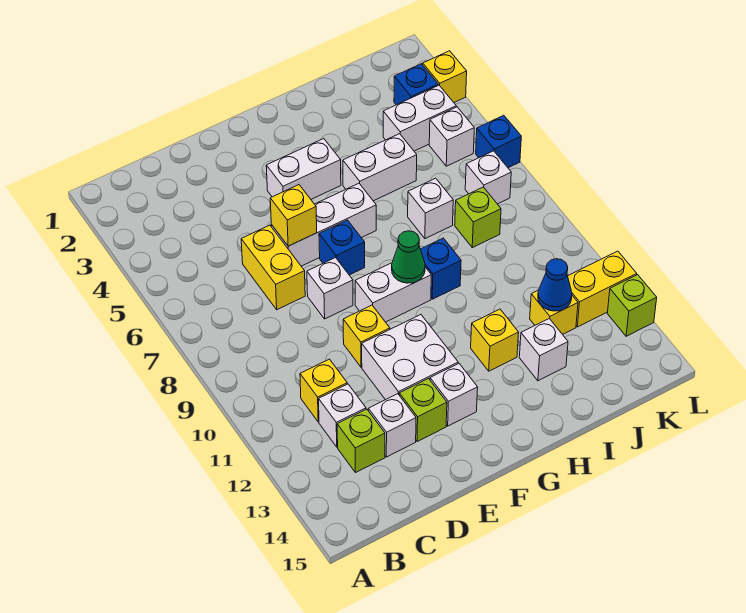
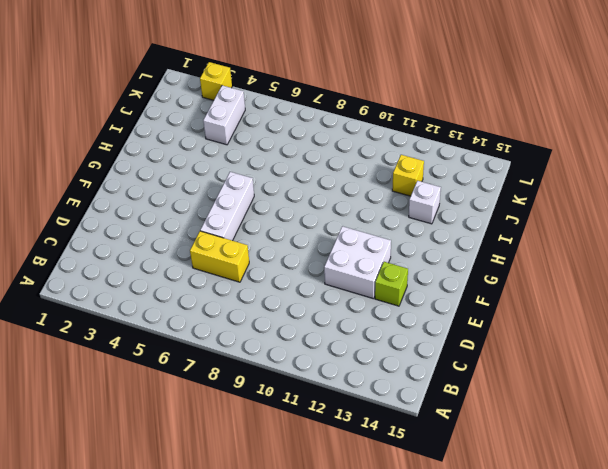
none -> yellow brick C11 level 1
none -> white brick C12 level 1
none -> lime brick C13 level 1
none -> white brick D13 level 1

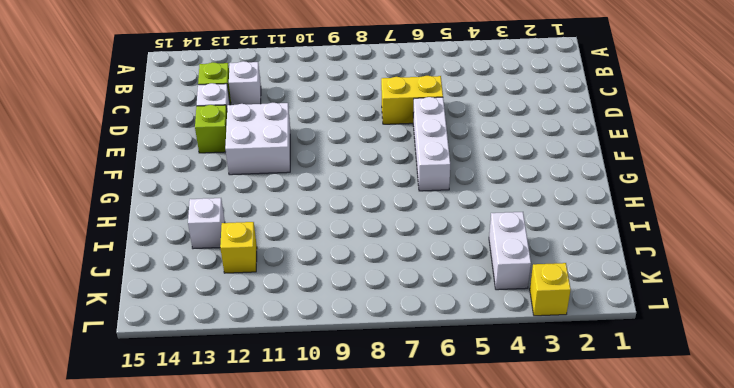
none -> yellow brick C11 level 1
none -> white brick E8 level 1
none -> yellow brick E10 level 1
none -> white brick F4:G4 level 1

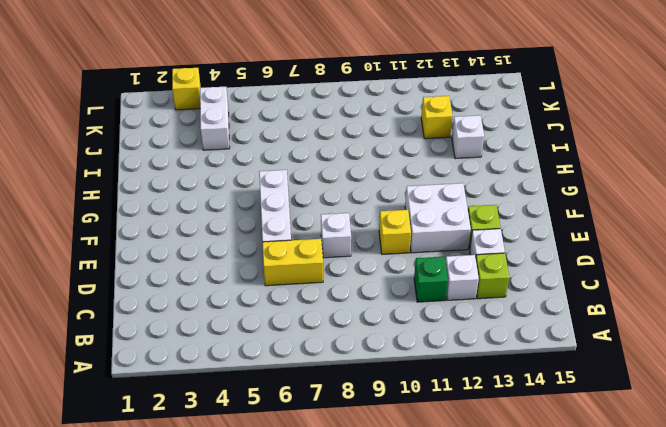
green brick C11 level 1 -> yellow brick C11 level 1
none -> white brick F4:G4 level 1
none -> blue brick F7 level 1
none -> white brick F9:G9 level 1
none -> white brick F13 level 1

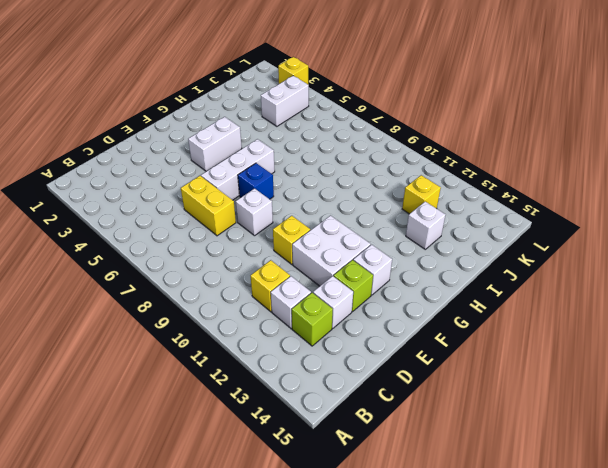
none -> white brick F9:G9 level 1
none -> white brick H5:I5 level 1
none -> blue brick H9 level 1
none -> yellow brick H12 level 1

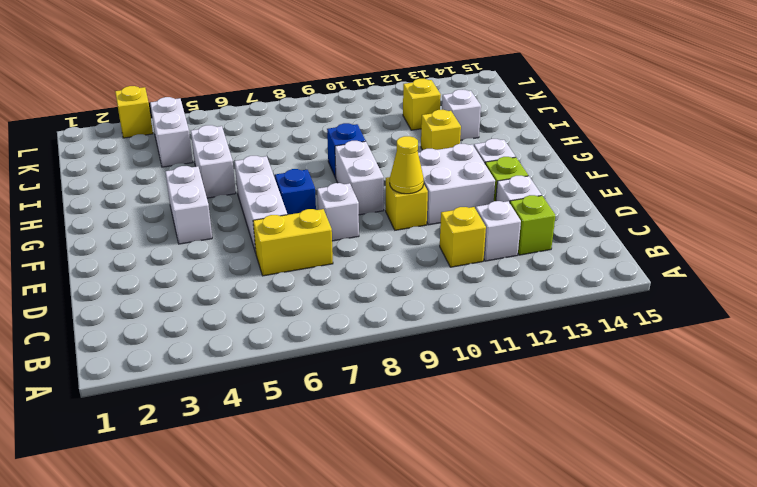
yellow cone E10 level 2 -> none
none -> white brick I7 level 1
none -> lime brick J8 level 1
none -> blue brick K3 level 1
none -> white brick K5 level 1

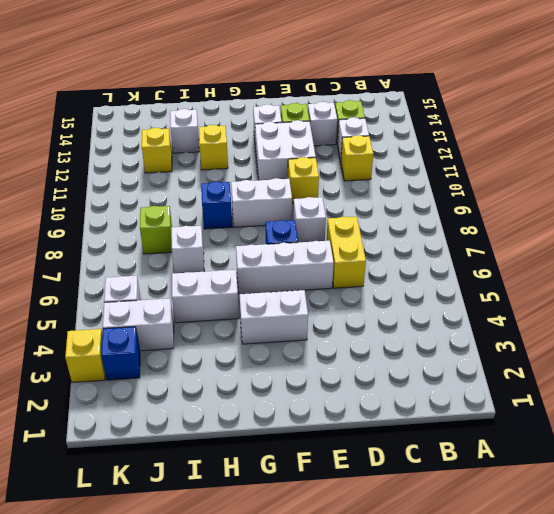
none -> white brick K7 level 1
none -> yellow brick K12:L12 level 1
none -> blue brick L6 level 1
none -> lime brick L13 level 1

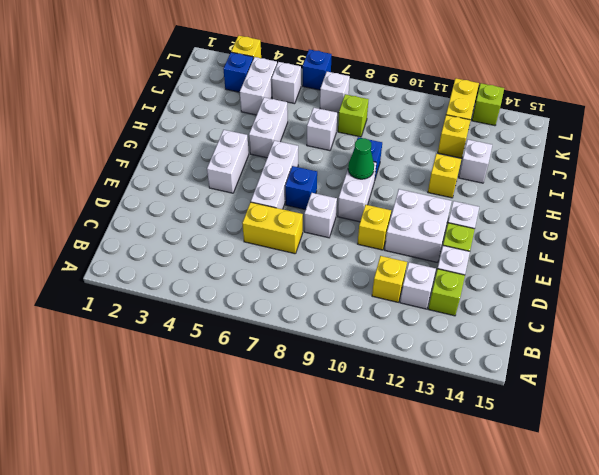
none -> yellow brick E6 level 2
none -> blue cone J12 level 2

